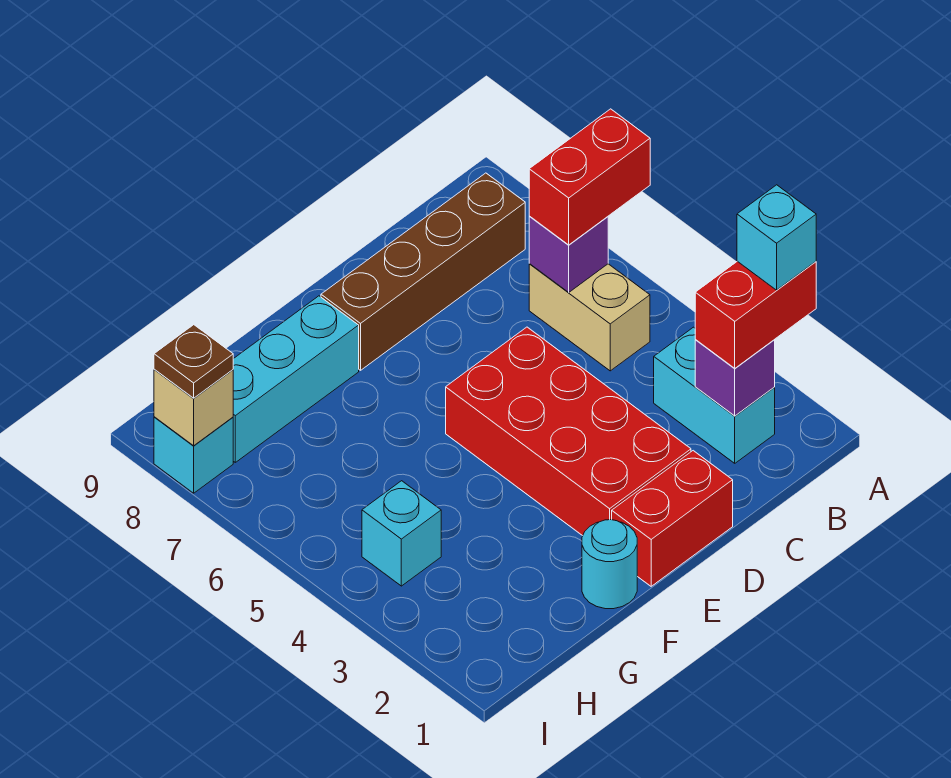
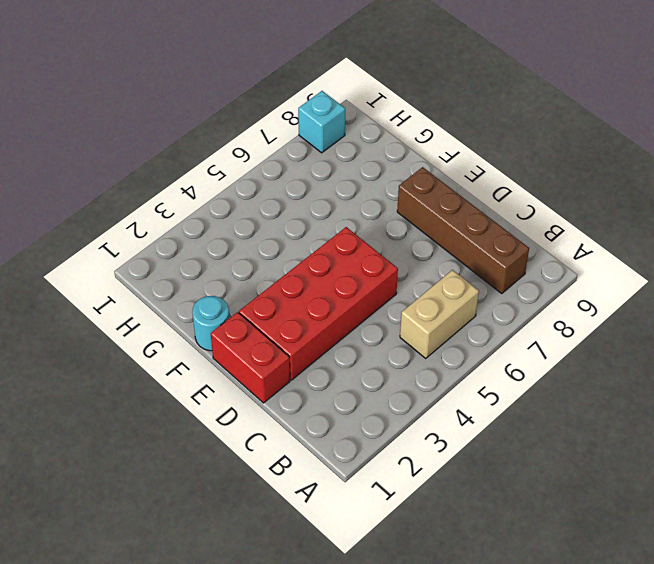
none -> cyan brick B2:B3 level 1
none -> cyan brick F8:H8 level 1
none -> cyan brick H4 level 1

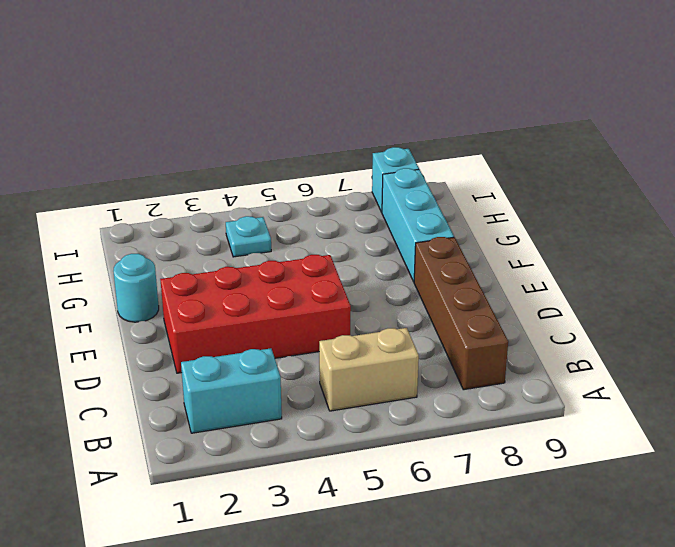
cyan plate H4 level 1 -> cyan brick H4 level 1
none -> red brick D1:E1 level 1
none -> purple brick B2 level 2
none -> purple brick B6 level 2

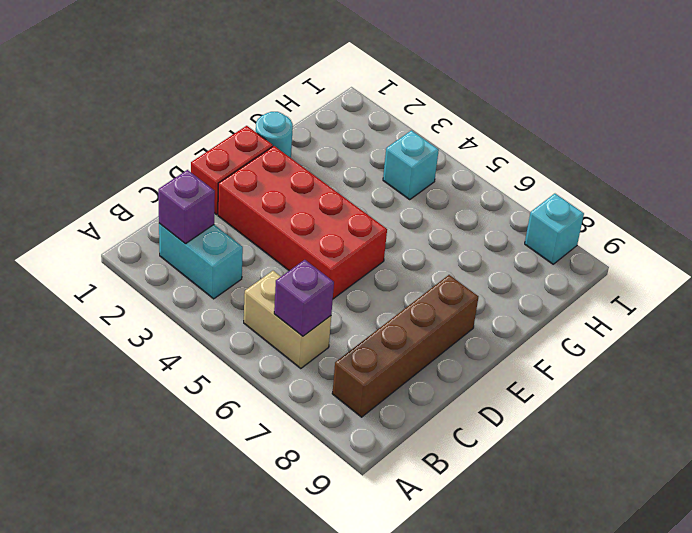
none -> cyan brick F8:H8 level 1
none -> tan brick I8 level 2
none -> red brick A2:B2 level 3

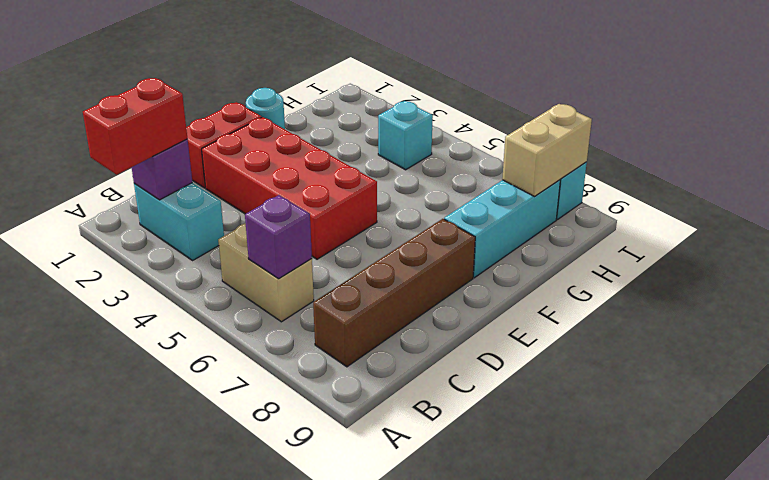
tan brick H8:I8 level 2 -> tan brick I8 level 2
none -> red brick A6:B6 level 3
none -> brown plate I8 level 3
none -> cyan brick A2 level 4

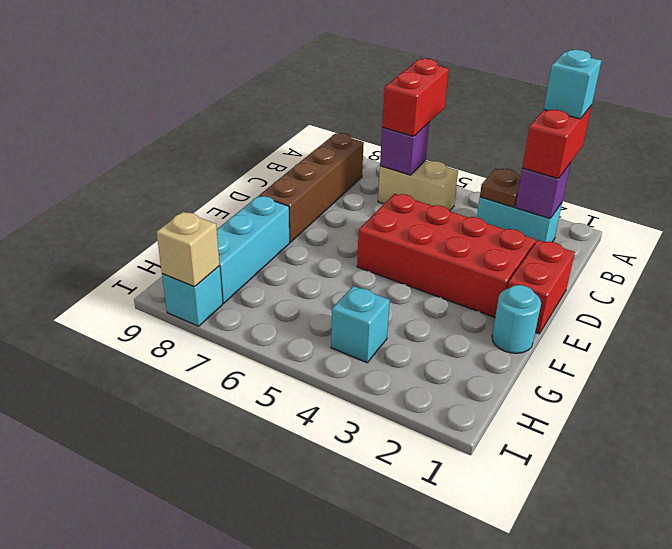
brown plate B3 level 2 -> brown plate I8 level 3

